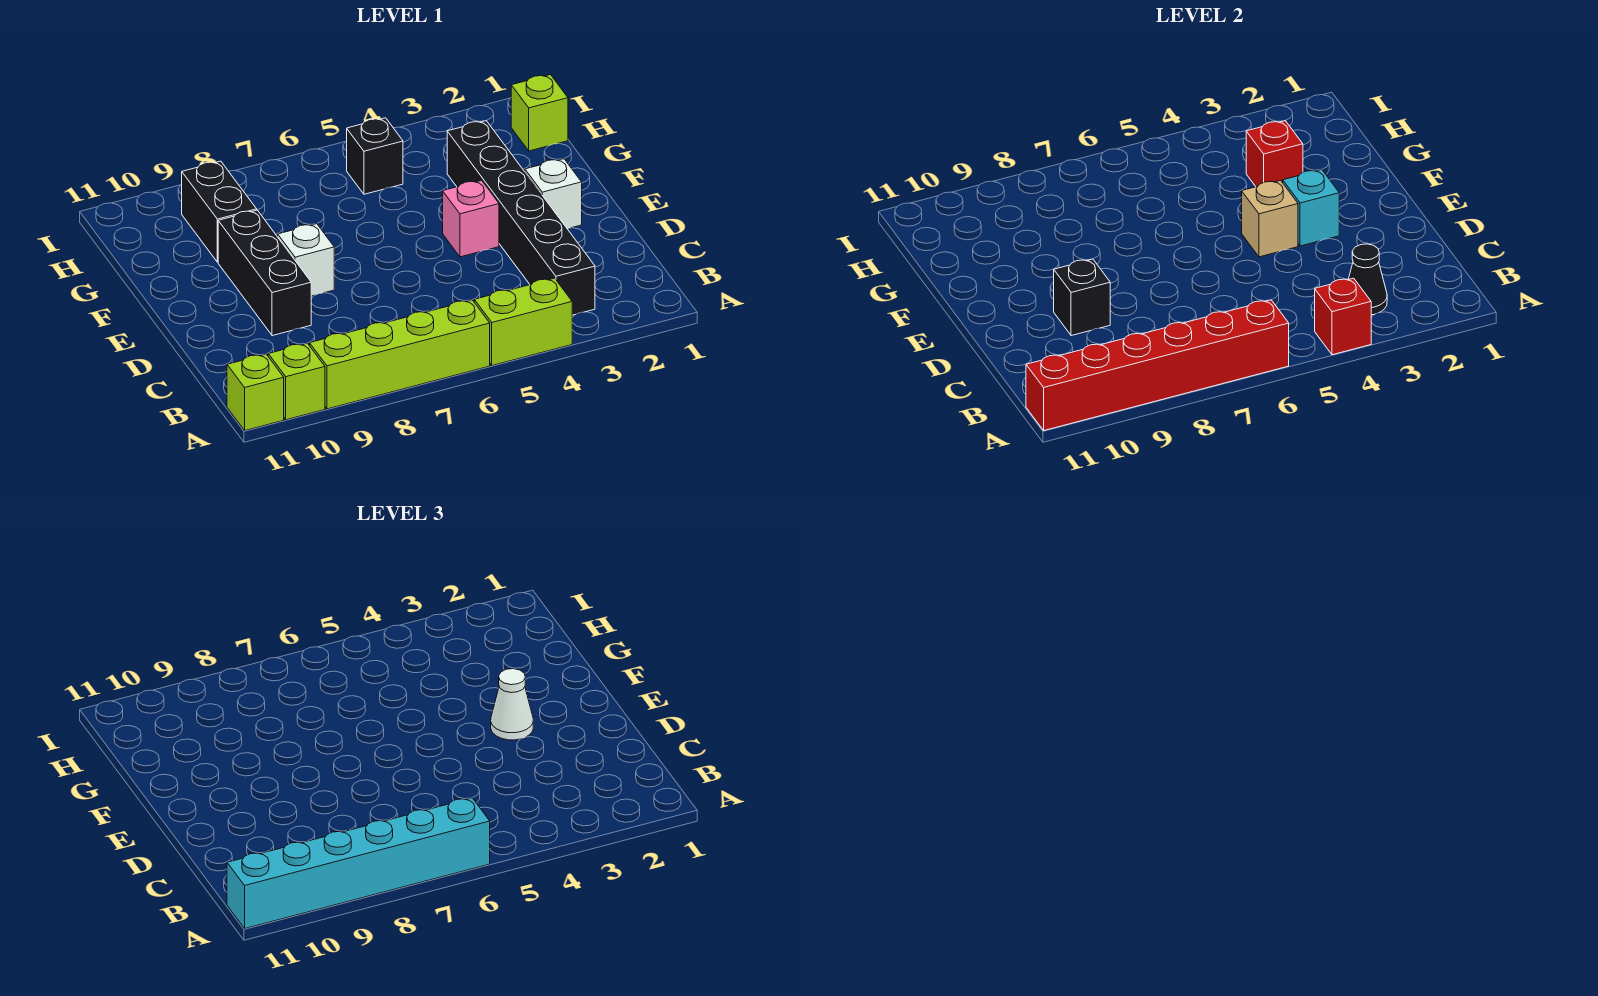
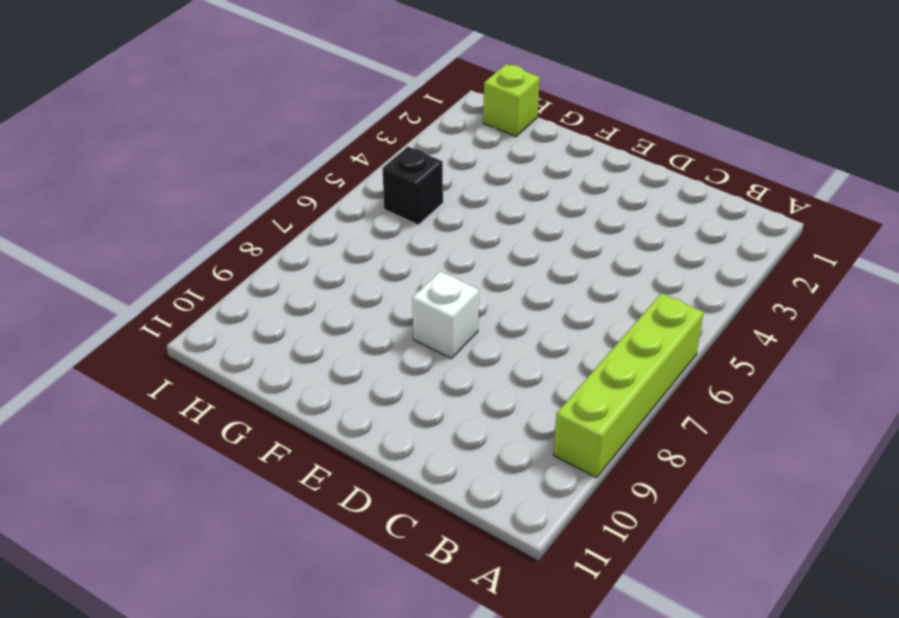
none -> lime brick A4:A5 level 1
none -> lime brick A10 level 1
none -> lime brick A11 level 1

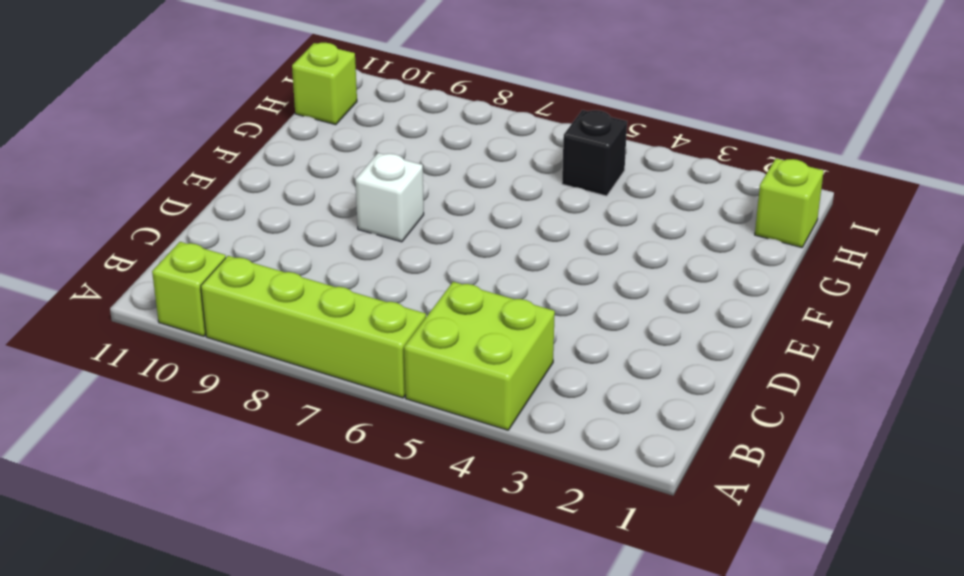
lime brick A4:B5 level 1 -> lime brick A4:A5 level 1
lime brick H11 level 1 -> lime brick A11 level 1
none -> black brick B3:G3 level 1
none -> black brick D9:F9 level 1
none -> white brick E2 level 1

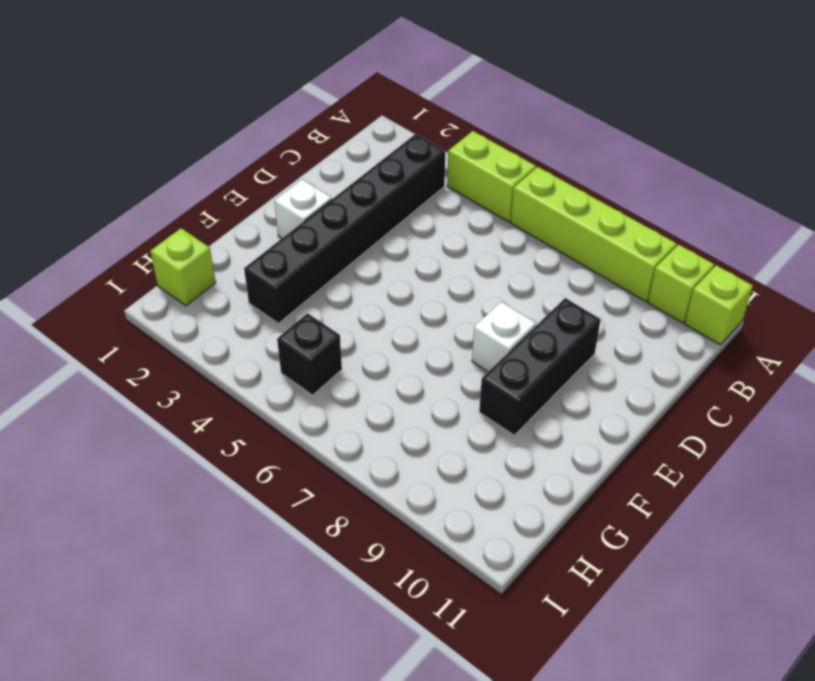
none -> pink brick E4 level 1
none -> black brick G9:H9 level 1
none -> red brick A4 level 2

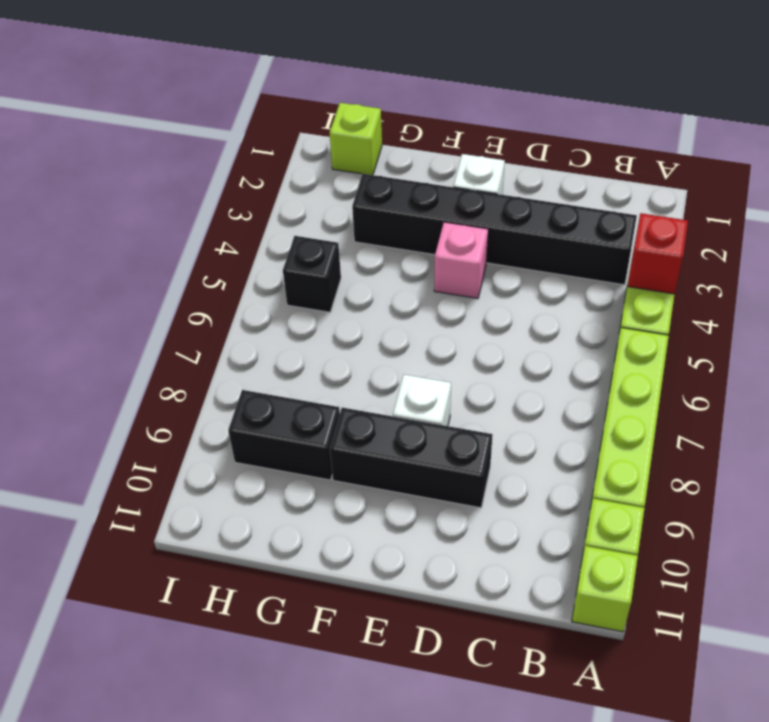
none -> red brick A6:A11 level 2
none -> black cone B3 level 2
none -> black brick D9 level 2

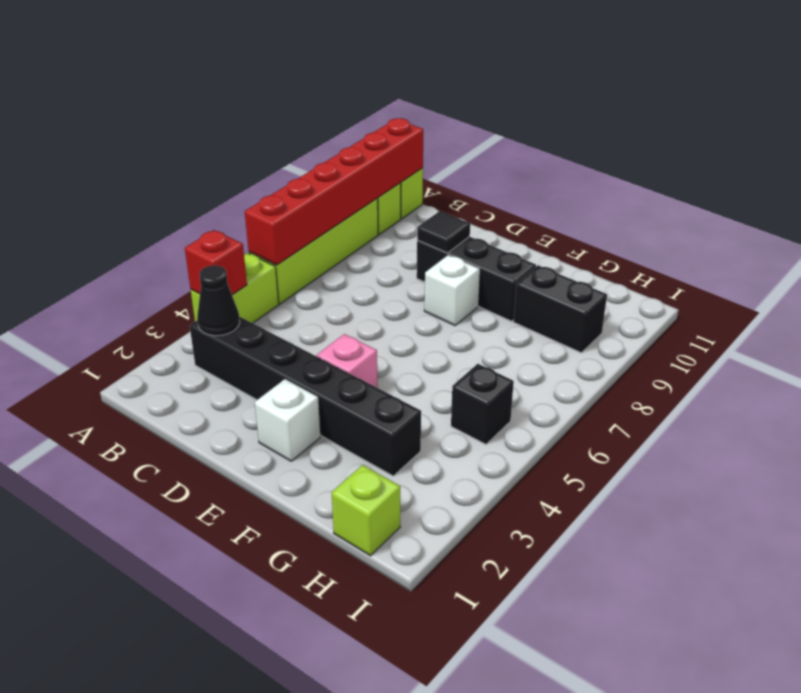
black tile D9 level 2 -> black brick D9 level 2
none -> cyan brick E3 level 2
none -> tan brick E4 level 2
none -> red brick G3 level 2

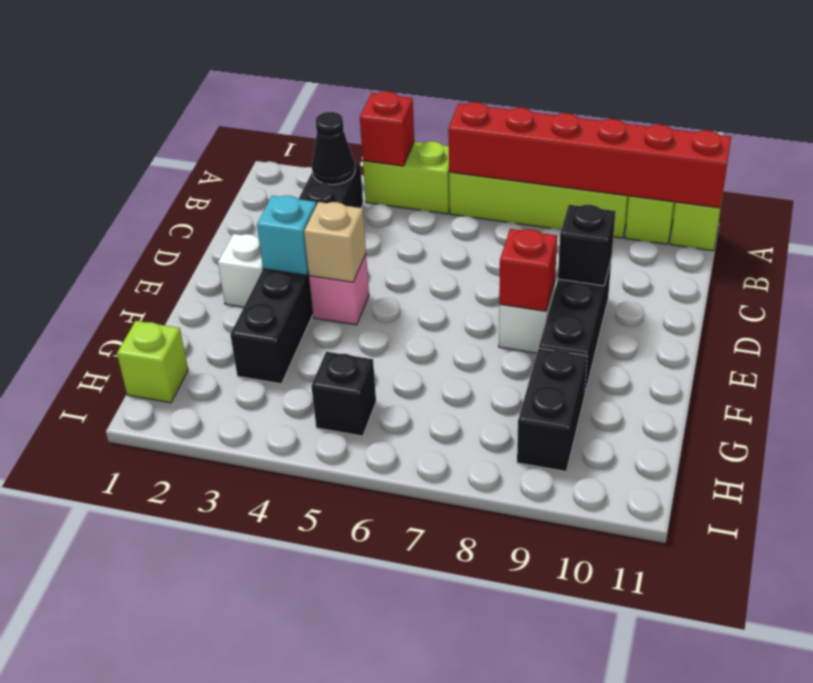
red brick E8 level 2 -> red brick G3 level 2
none -> cyan brick A6:A11 level 3
none -> white cone E3 level 3

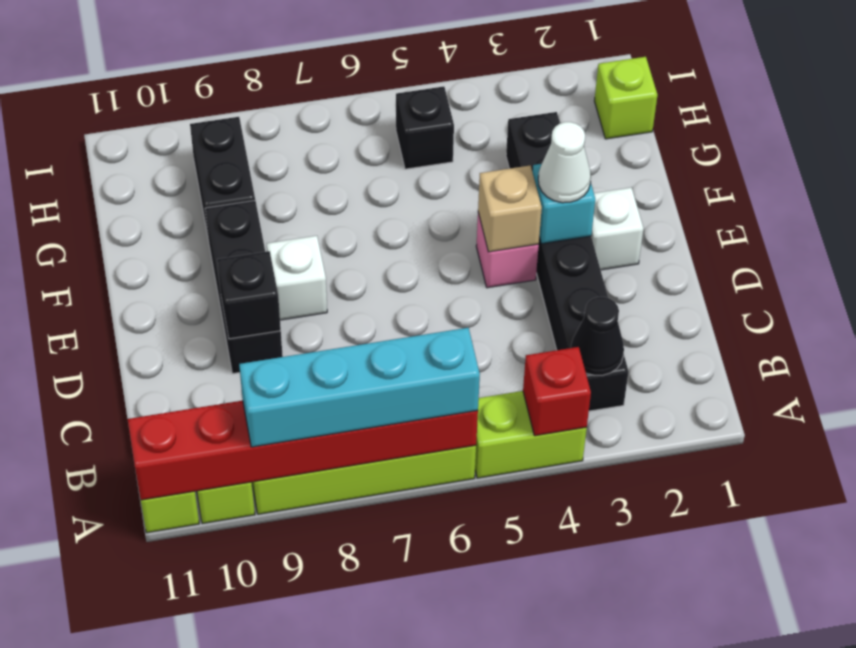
cyan brick A6:A9 level 3 -> cyan brick A6:A11 level 3
none -> red brick G3 level 2

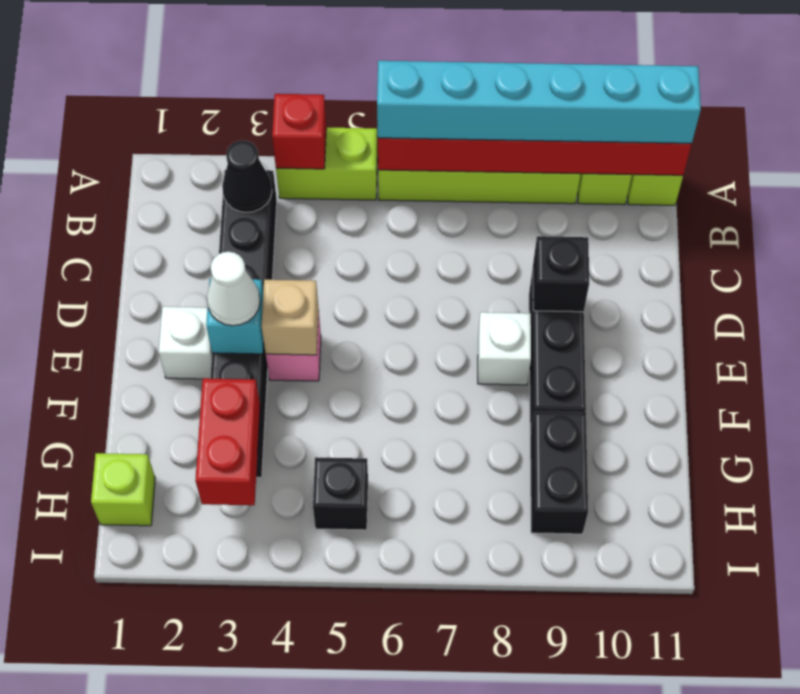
red brick G3:H3 level 2 -> red brick G3 level 2

